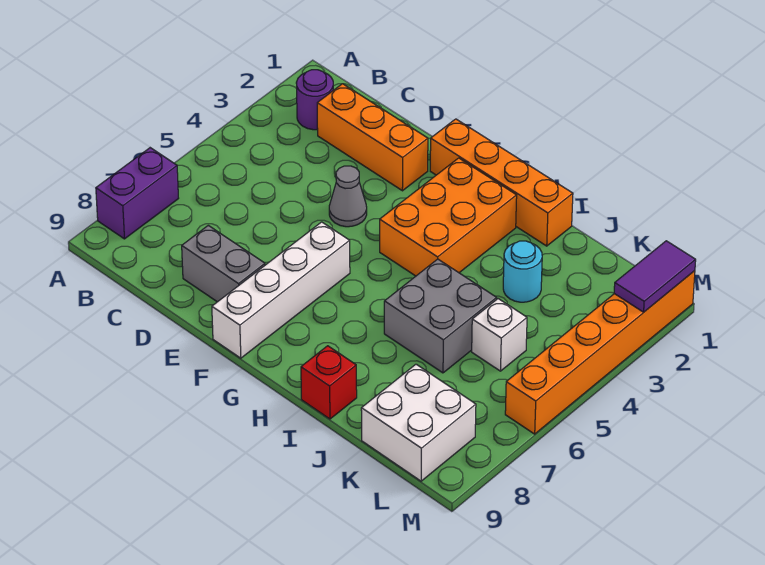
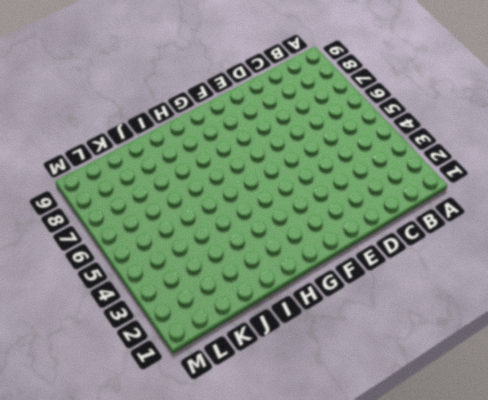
none -> purple brick A7:A8 level 1
none -> purple round brick B2 level 1
none -> orange brick C2:E2 level 1

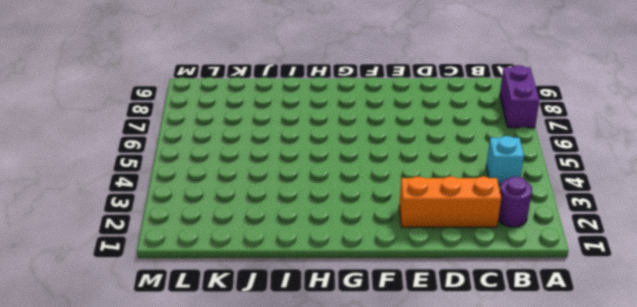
cyan brick B4 level 1 -> none
none -> grey brick D8:E8 level 1
none -> grey cone E4 level 1
none -> orange brick F1:I1 level 1

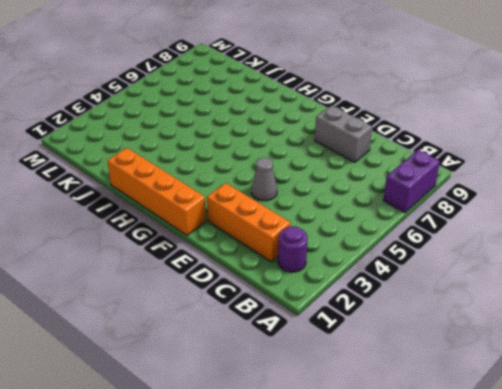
none -> white brick F6:F9 level 1
none -> orange brick G2:H4 level 1
none -> grey brick I5:J6 level 1

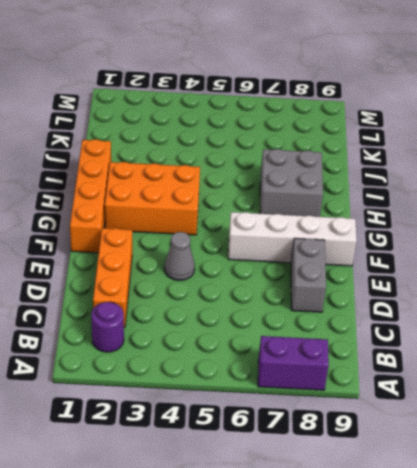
grey brick H7:I8 level 1 -> grey brick I5:J6 level 1
none -> red brick I9 level 1
none -> cyan round brick J3 level 1
none -> white brick K5 level 1

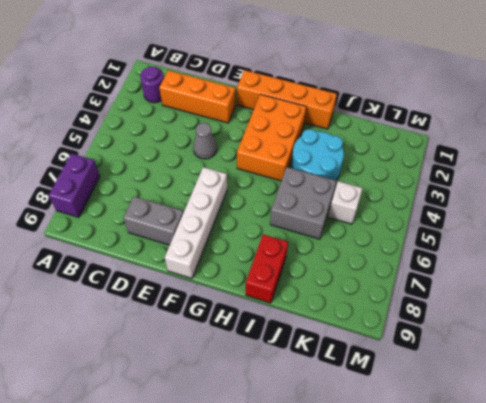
cyan round brick I3:J4 level 1 -> cyan round brick J3 level 1
red brick I8:I9 level 1 -> red brick I9 level 1
none -> white brick K8:L9 level 1
none -> orange brick M1:M6 level 1
none -> purple tile M1:M2 level 2

